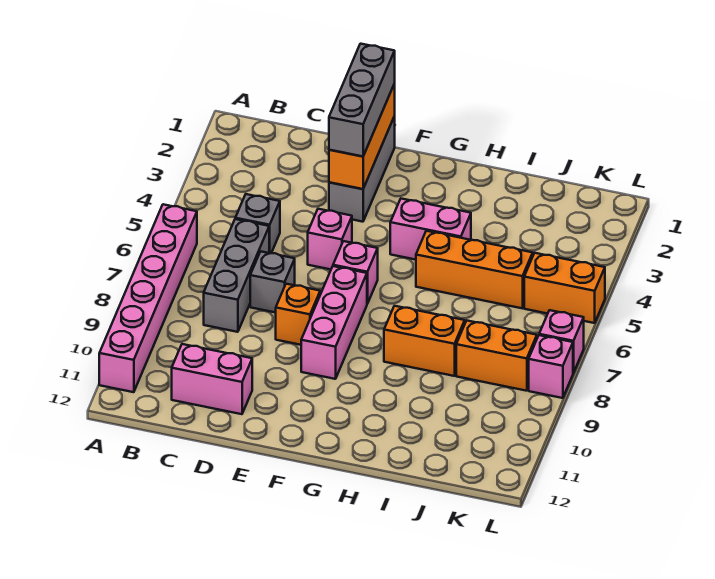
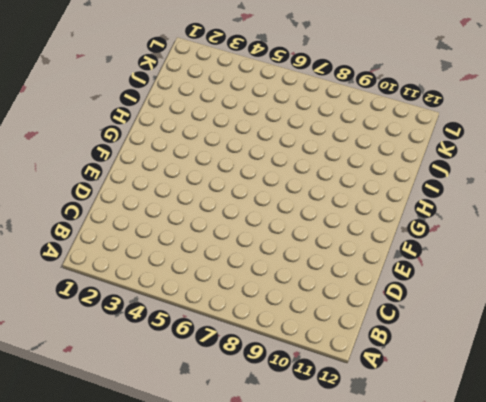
none -> pink brick A6:A11 level 1
none -> grey brick C5 level 1
none -> grey brick C6:C8 level 1

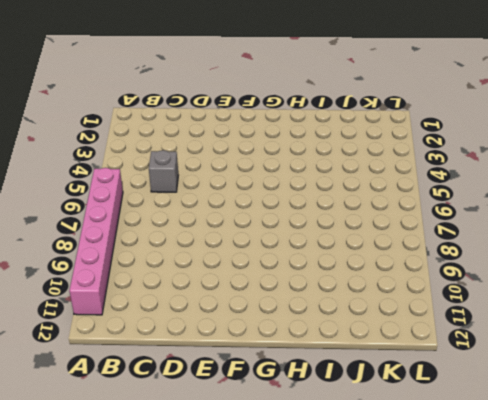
none -> grey brick C6:C8 level 1
none -> pink brick C11:D11 level 1
none -> grey brick D7 level 1

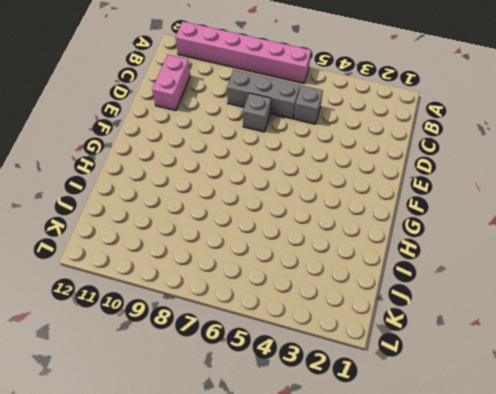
none -> grey brick E1:E3 level 1
none -> pink brick E5 level 1
none -> orange brick E8 level 1

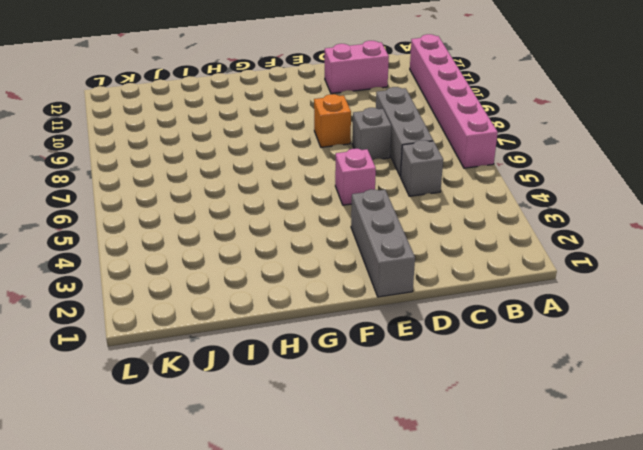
none -> pink brick F6 level 1
none -> pink brick F7:F9 level 1
none -> pink brick G4:H4 level 1

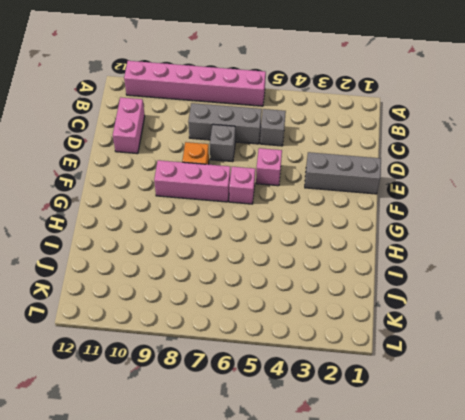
none -> pink brick G4:H4 level 1
none -> orange brick H5:J5 level 1
none -> orange brick H8:I8 level 1

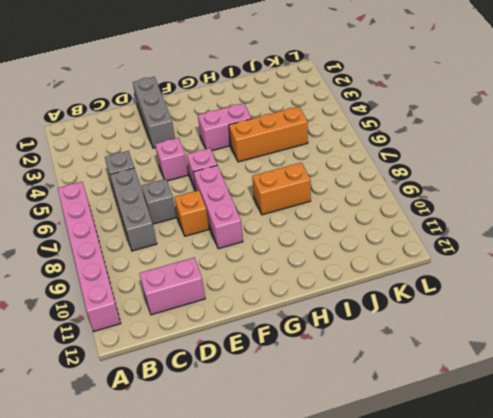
none -> orange brick J8:K8 level 1
none -> orange brick K5:L5 level 1
none -> pink brick L7 level 1

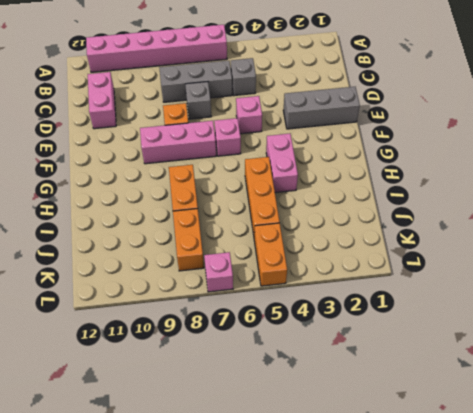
none -> pink brick L8 level 1
none -> orange brick E1:E3 level 2
none -> grey brick E1:E3 level 3

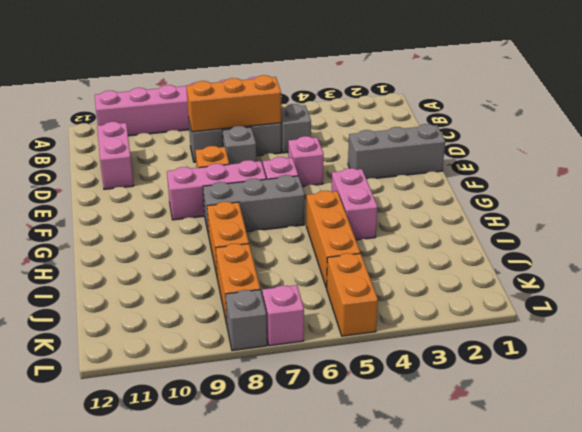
orange brick C6:C8 level 2 -> orange brick E1:E3 level 2
grey brick G6:G8 level 1 -> grey brick E1:E3 level 3
grey brick L8 level 1 -> pink brick L8 level 1

